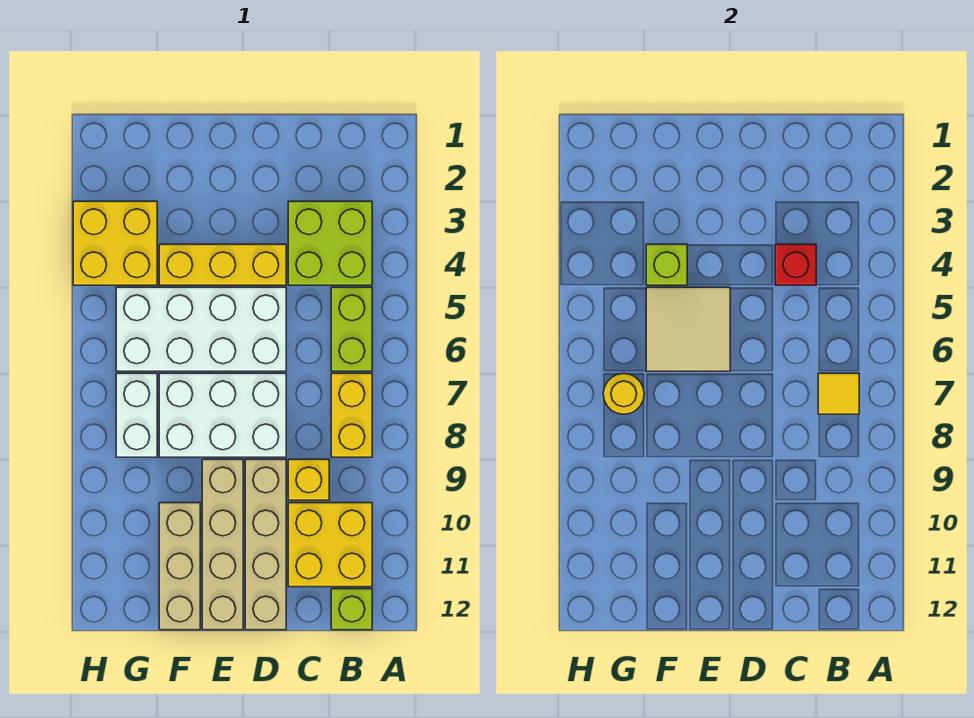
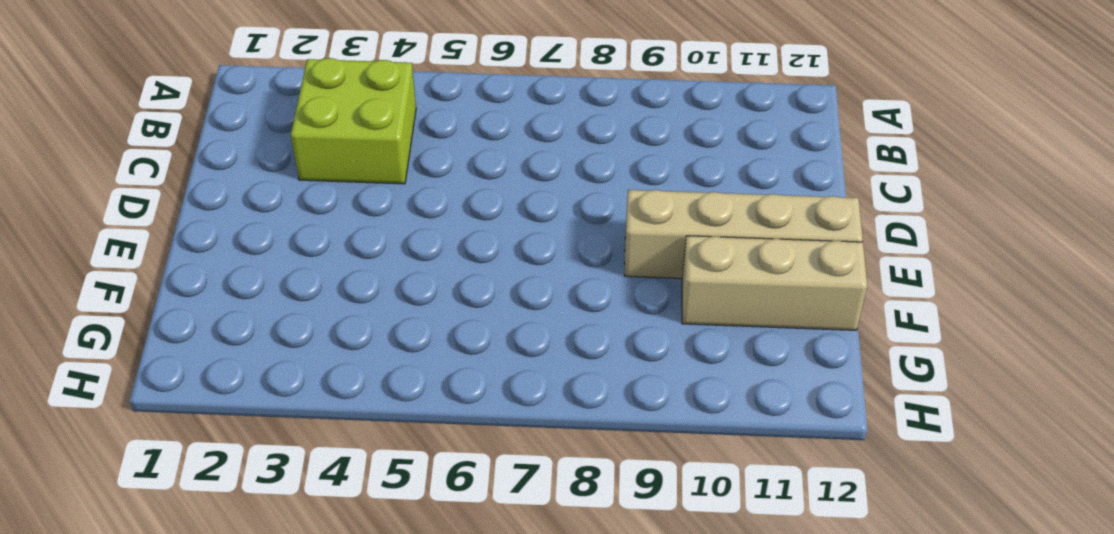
none -> lime brick B5:B6 level 1
none -> yellow brick B7:B8 level 1
none -> yellow brick B10:C11 level 1

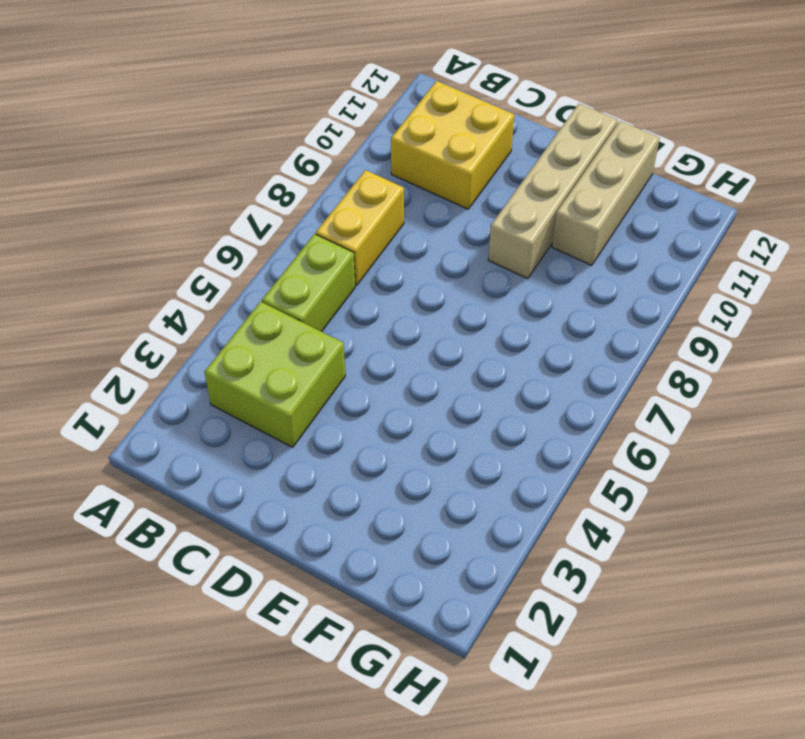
none -> lime brick B12 level 1
none -> yellow brick C9 level 1
none -> yellow brick D4:F4 level 1

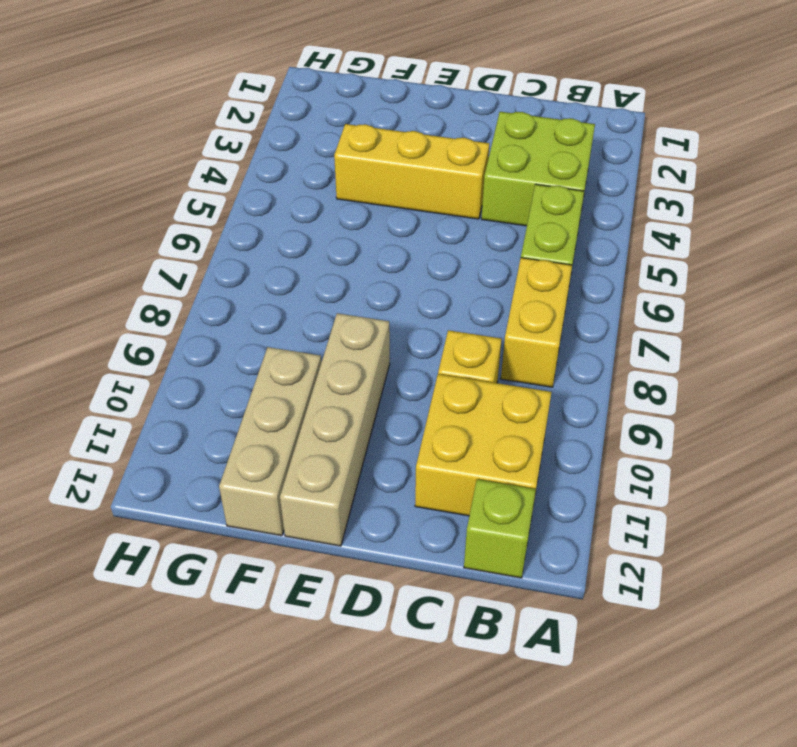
none -> white brick D5:G6 level 1
none -> white brick D7:F8 level 1
none -> tan brick D9:D12 level 1

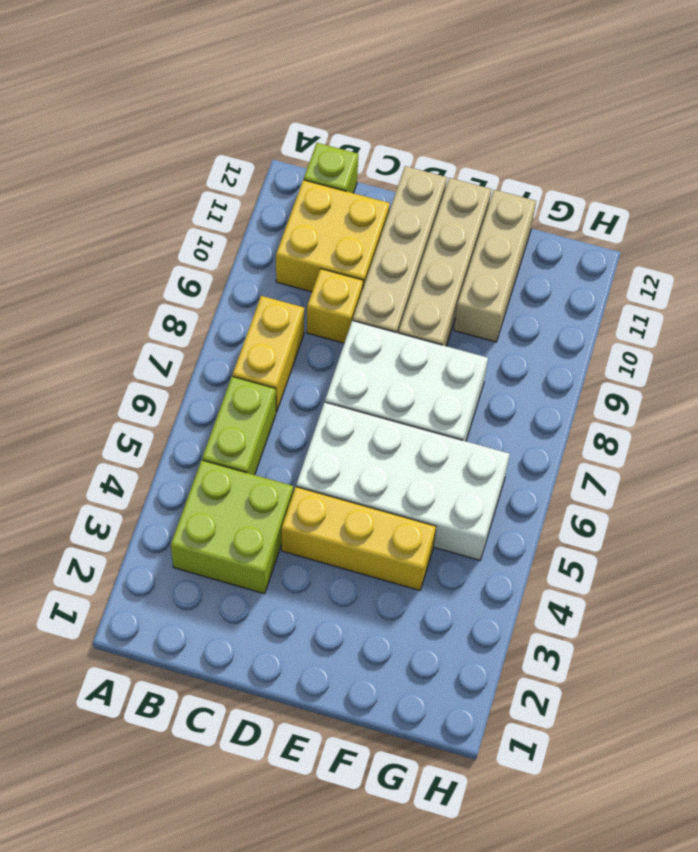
none -> yellow brick G3:H4 level 1
none -> white brick G7:G8 level 1
none -> yellow tile B7 level 2

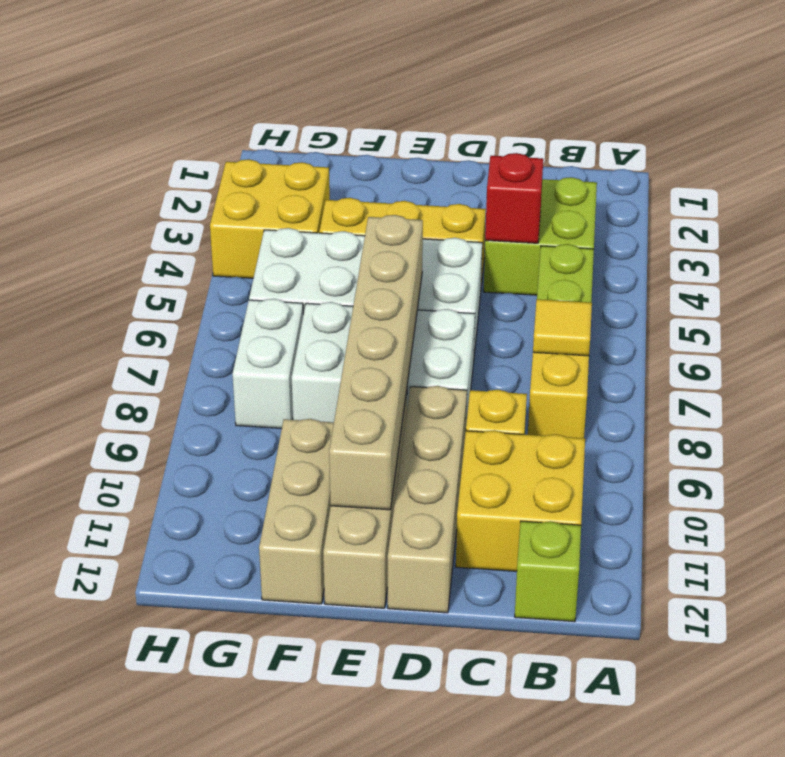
tan brick E6:E11 level 2 -> tan tile E5:F6 level 2
none -> lime brick F4 level 2
none -> yellow round brick G7 level 2

